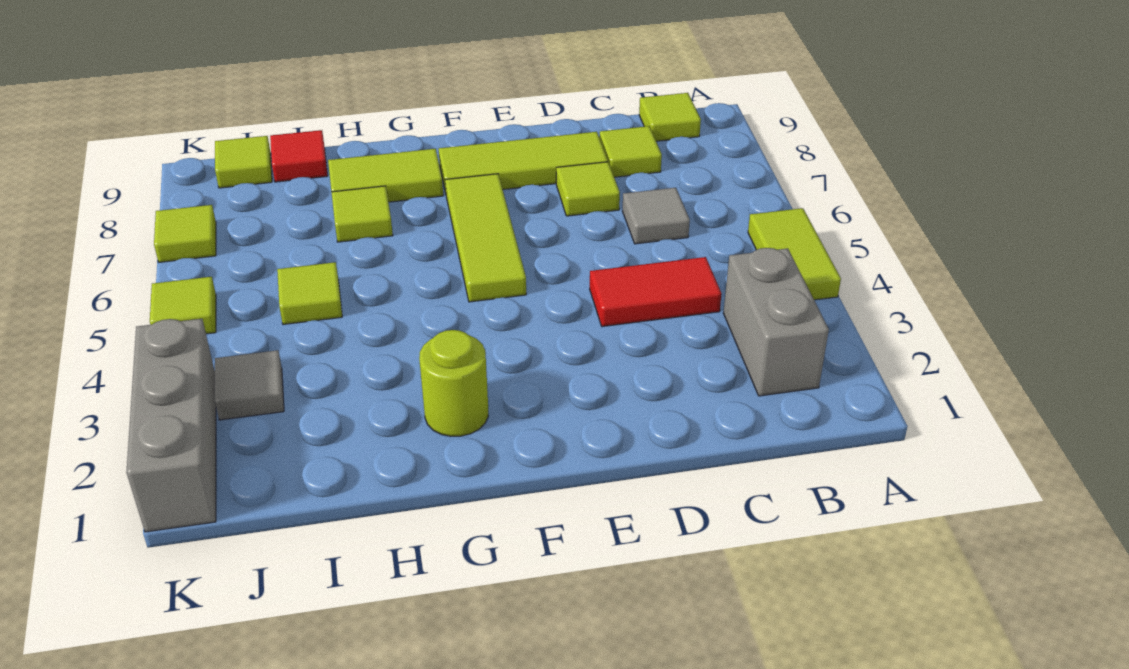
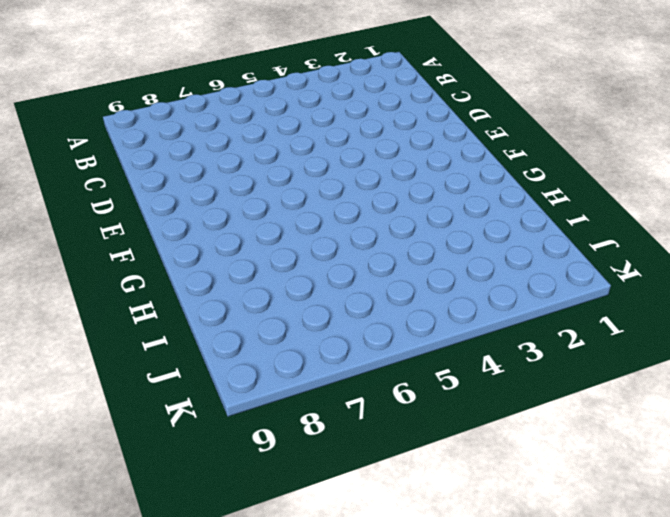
none -> lime tile A4:A5 level 1
none -> grey brick B2:B3 level 1
none -> lime tile B9 level 1

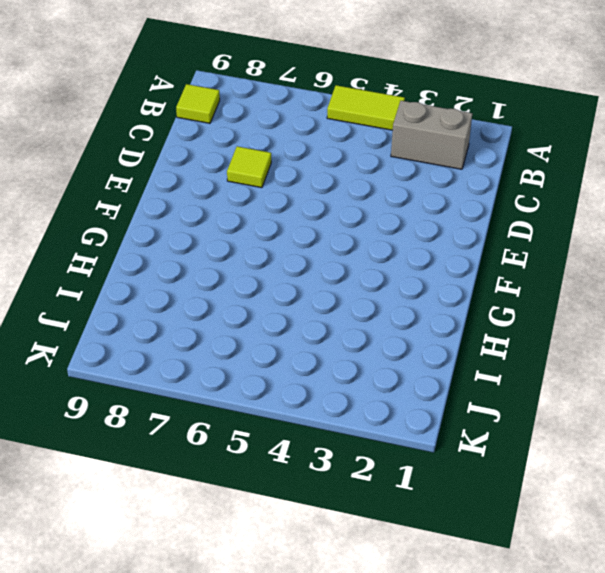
none -> red tile C4:D4 level 1
none -> grey tile C6 level 1
none -> lime tile C8 level 1

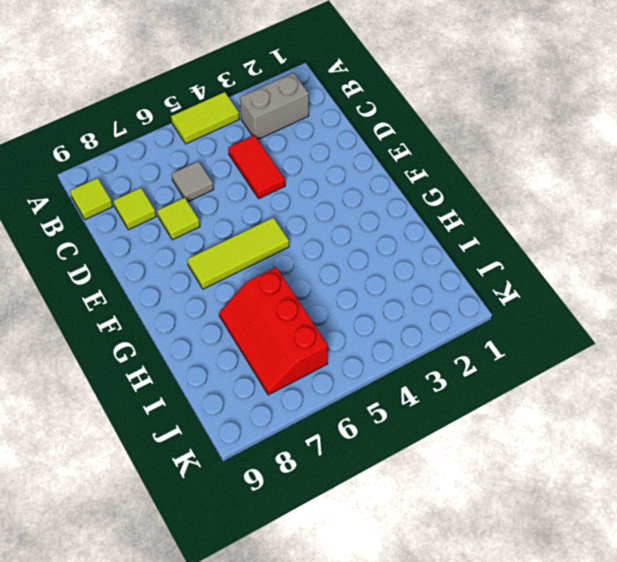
red slope H6:J7 level 1 top 6 -> lime tile H7 level 1
none -> lime tile D8:F8 level 1
none -> lime round brick G2 level 1
none -> lime tile G8:H8 level 1

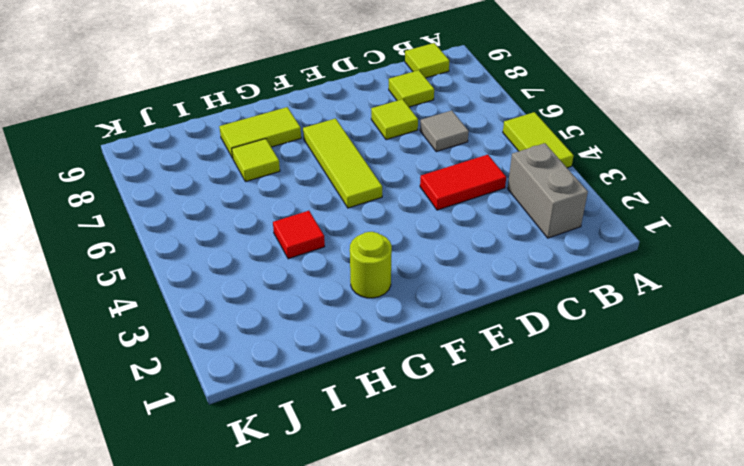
red tile H4 level 1 -> red tile I9 level 1
none -> lime tile D8:F8 level 1
none -> lime tile I5 level 1
none -> grey tile J3 level 1

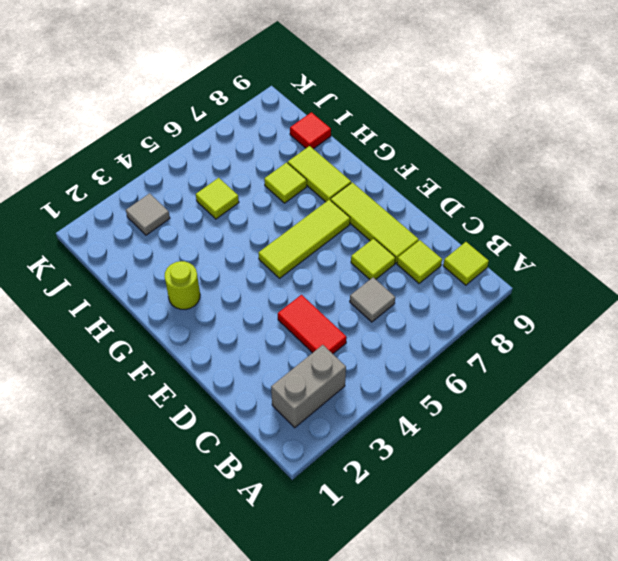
none -> lime tile A4:A5 level 1
none -> lime tile J9 level 1
none -> grey brick K1:K3 level 1

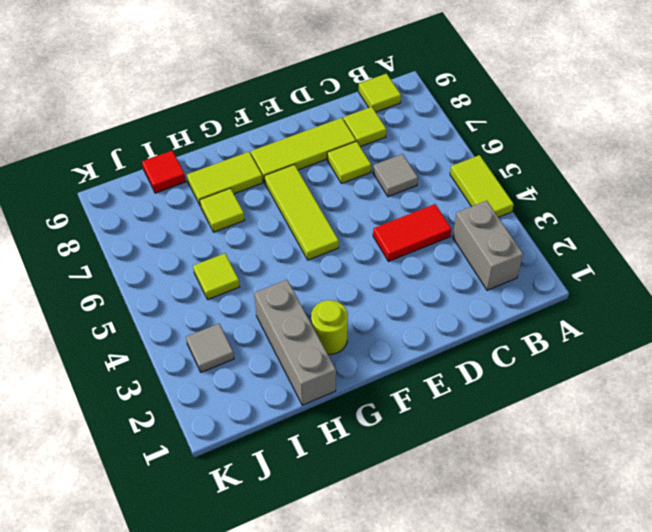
grey brick H1:H3 level 1 -> grey brick K1:K3 level 1
none -> lime tile J9 level 1
none -> lime tile K5 level 1
none -> lime tile K7 level 1

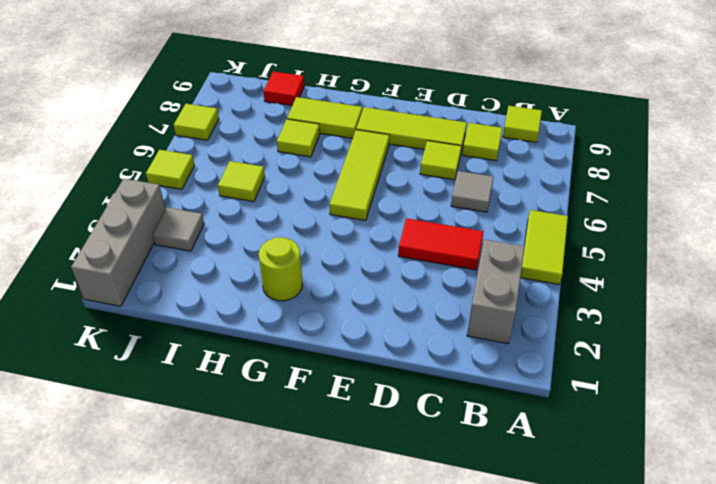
none -> lime tile J9 level 1

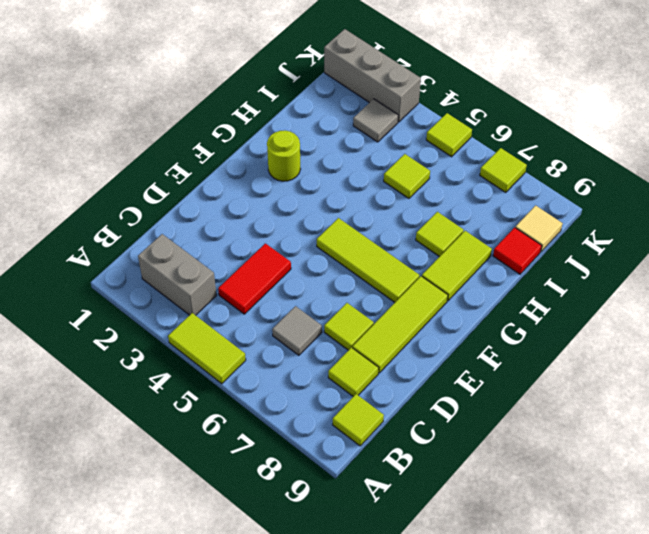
tan tile J9 level 1 -> lime tile J9 level 1

